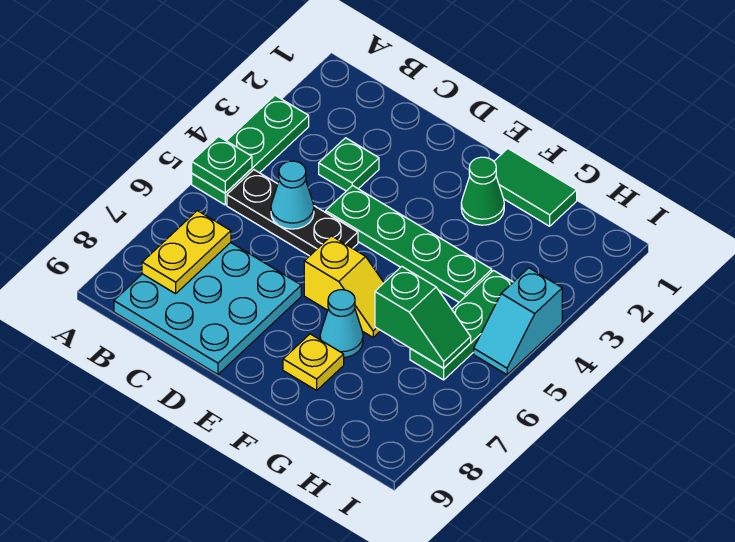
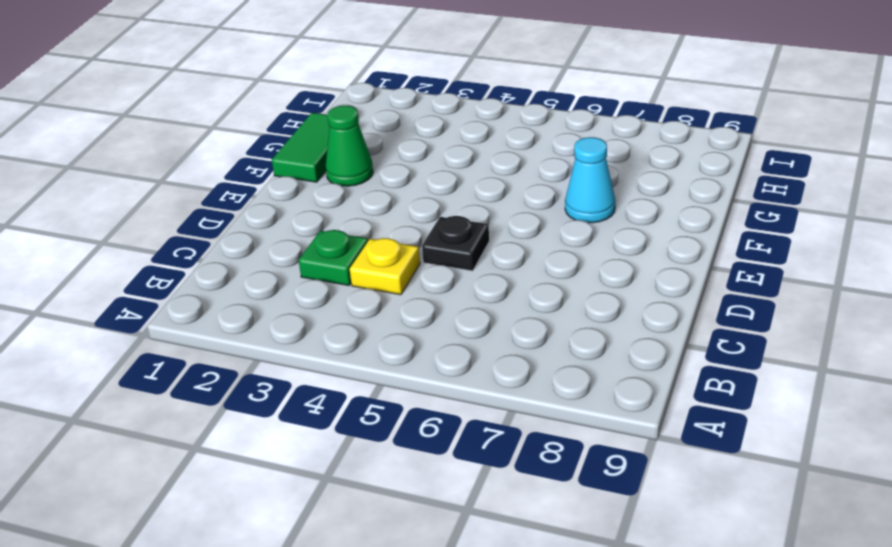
yellow plate C4 level 1 -> yellow plate F8 level 1
black plate D5 level 1 -> black plate B5:D5 level 1
none -> green plate A3:A5 level 1
none -> cyan plate B7:D9 level 1
none -> green plate D4:G4 level 1

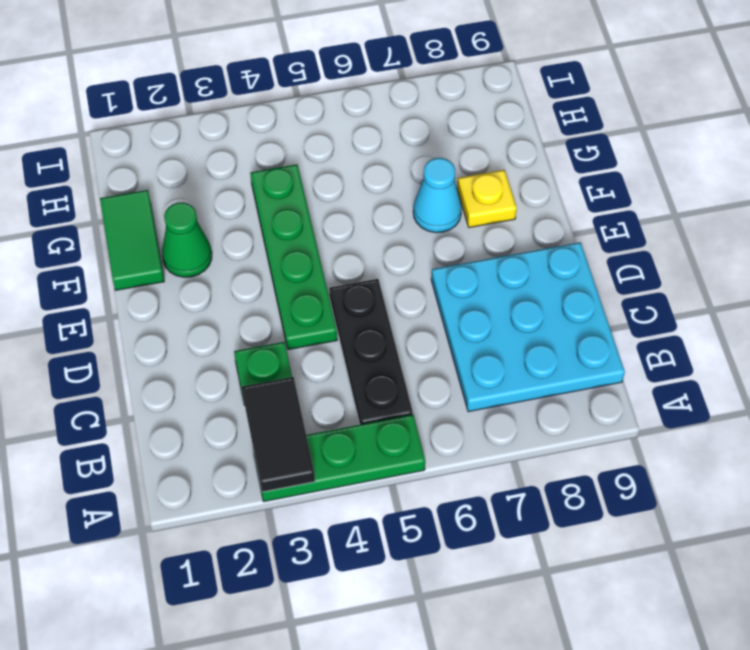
black tile A3:B3 level 2 -> none
none -> yellow slope E6:F6 level 1 top E
none -> green plate H4:H6 level 1
none -> cyan slope I4:I5 level 1 top 4

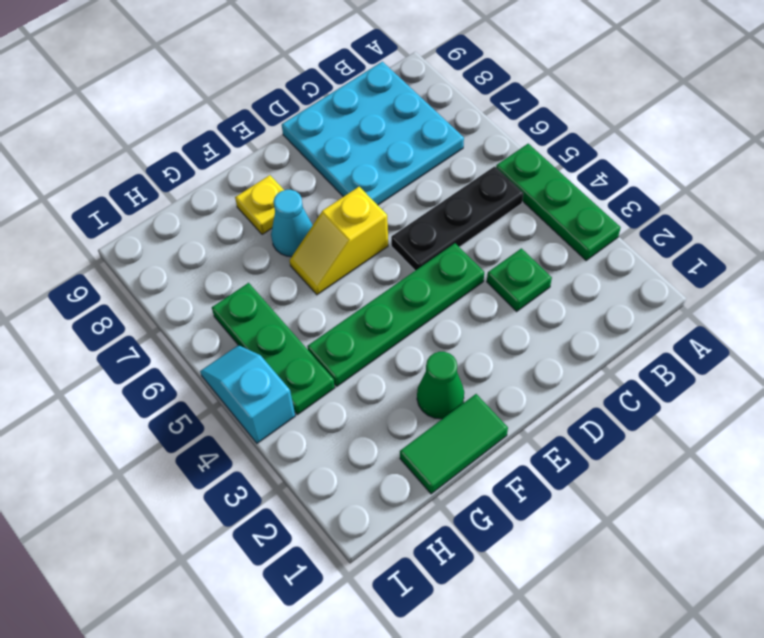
none -> green plate A5 level 2
none -> yellow plate B7:B8 level 2
none -> cyan cone C5 level 2

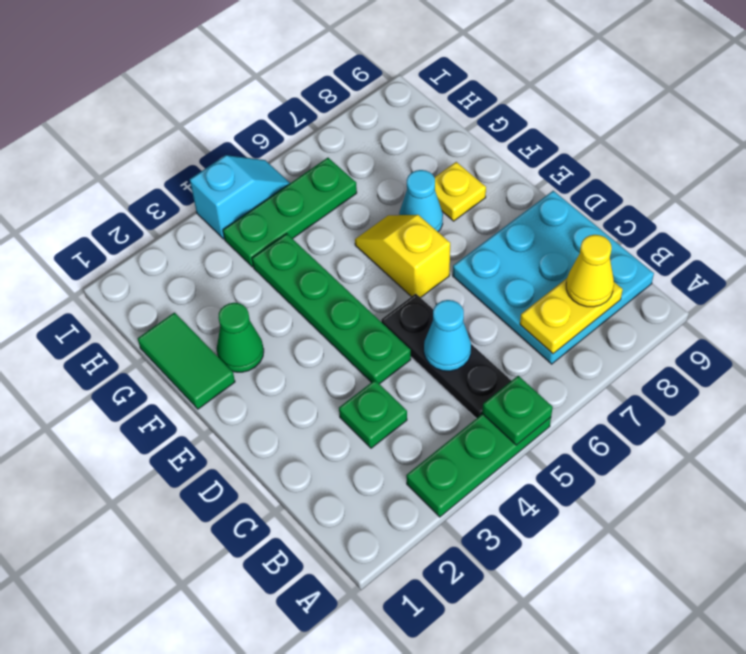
yellow cone B8 level 3 -> none
none -> green slope G6:H6 level 2 top G

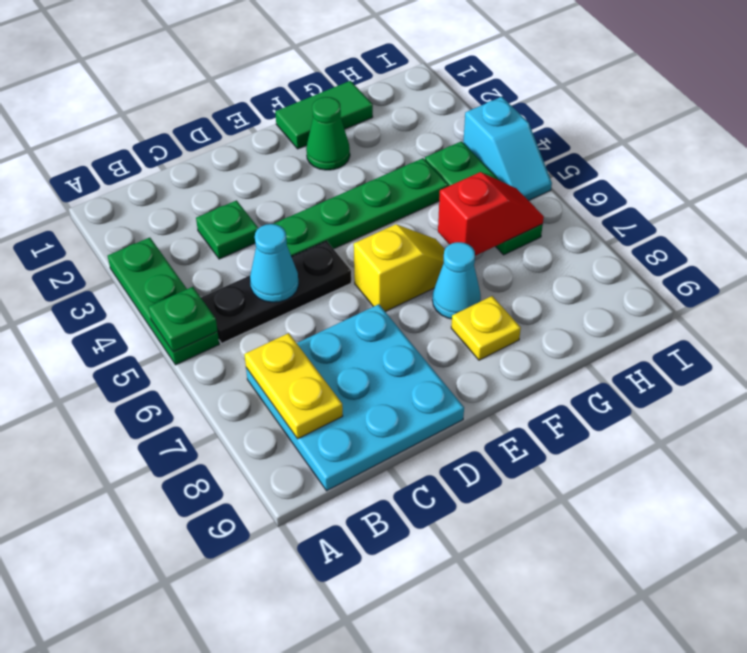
red slope G6:H6 level 2 top G -> green slope G6:H6 level 2 top G

